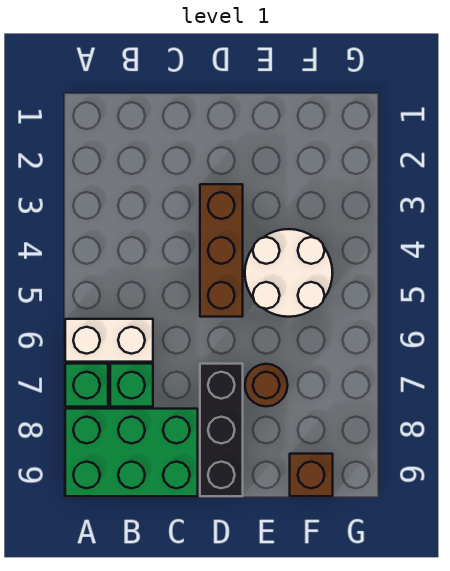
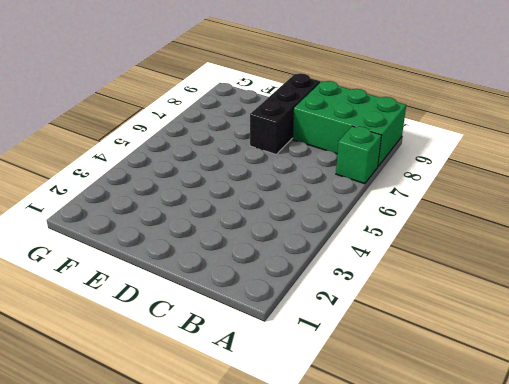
none -> white brick A6:B6 level 1
none -> green brick B7 level 1

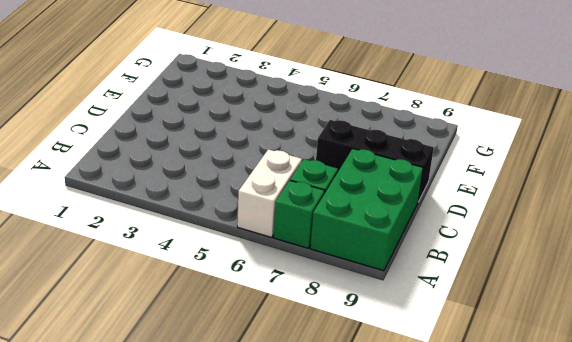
none -> brown brick D3:D5 level 1
none -> white round brick E4:F5 level 1

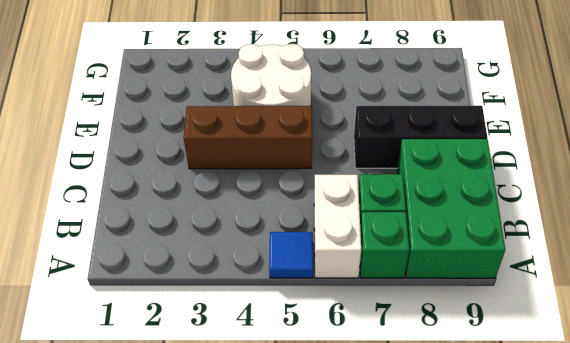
blue tile A5 level 1 -> none
none -> brown round brick E7 level 1
none -> brown brick F9 level 1

